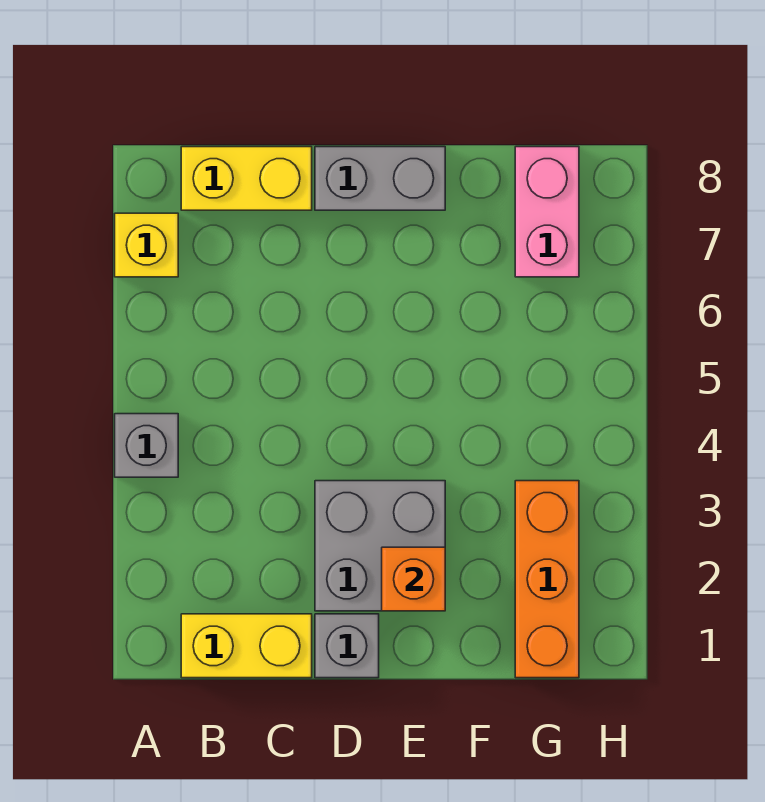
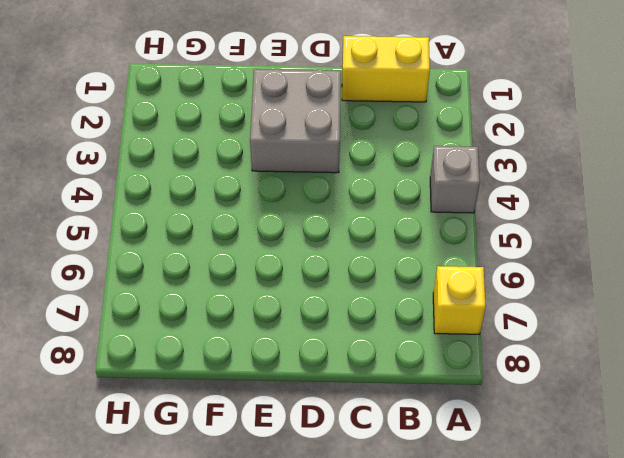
none -> yellow brick B8:C8 level 1
none -> grey brick D1 level 1

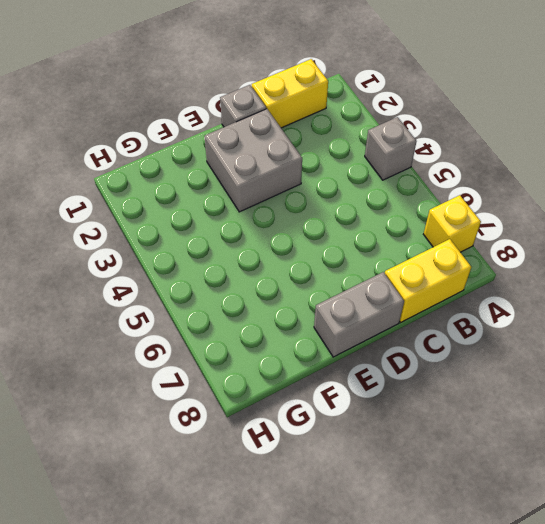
none -> orange brick G1:G3 level 1
none -> pink brick G7:G8 level 1

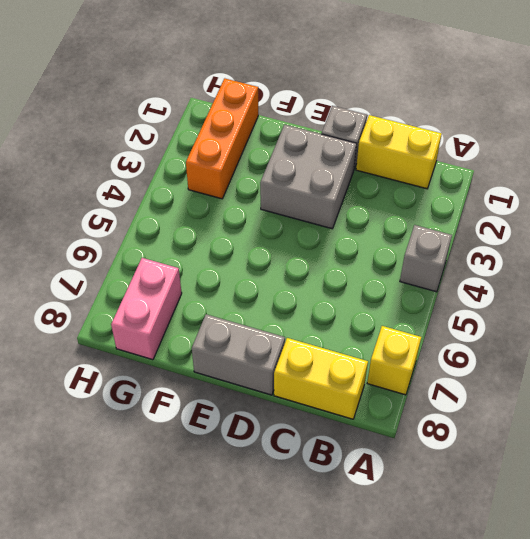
none -> orange brick E2 level 2

